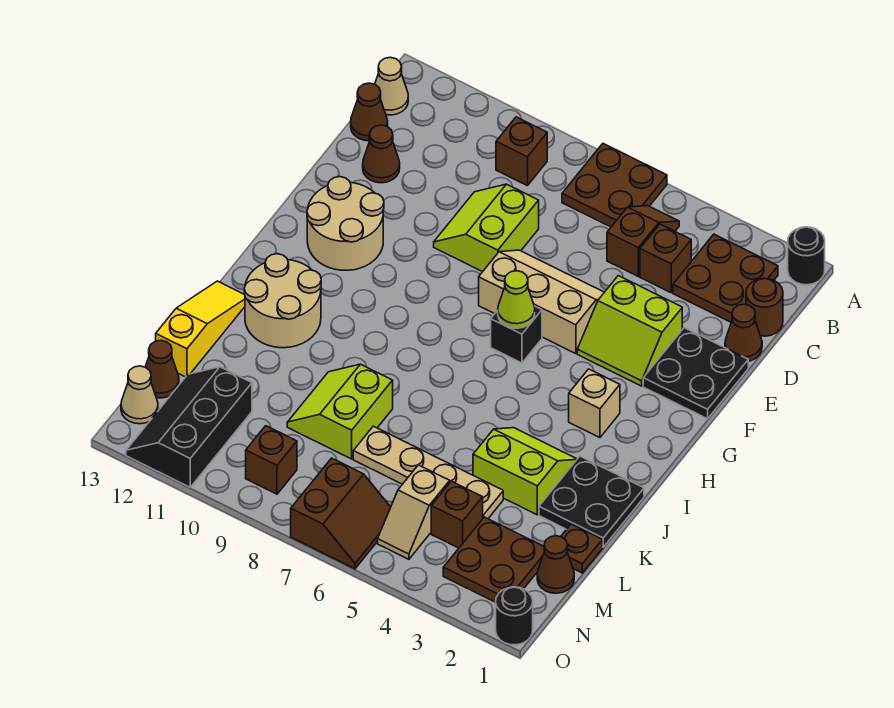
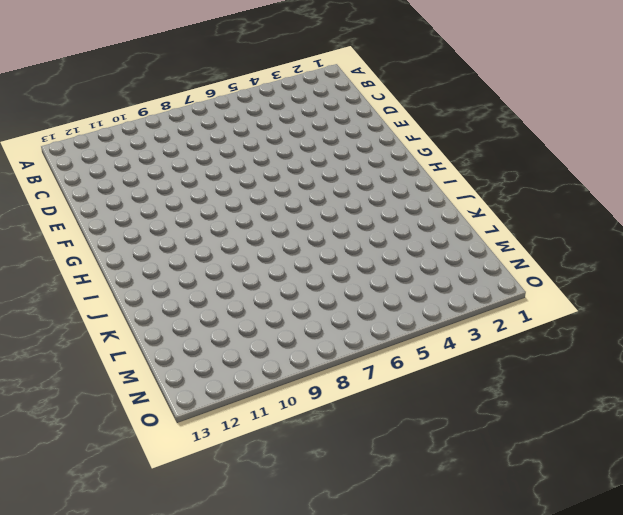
none -> black round brick A1 level 1
none -> brown plate A6:B7 level 1
none -> brown plate B2:C3 level 1
none -> brown slope B5:C5 level 1 top C

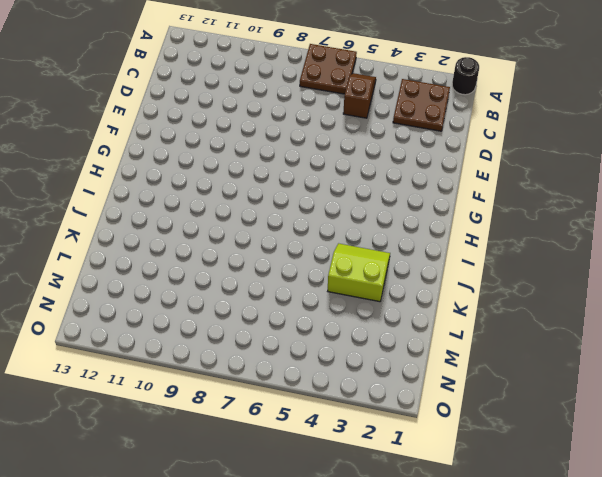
none -> brown brick B9 level 1
none -> tan cone B13 level 1
none -> brown round brick C1 level 1
none -> brown brick C4 level 1

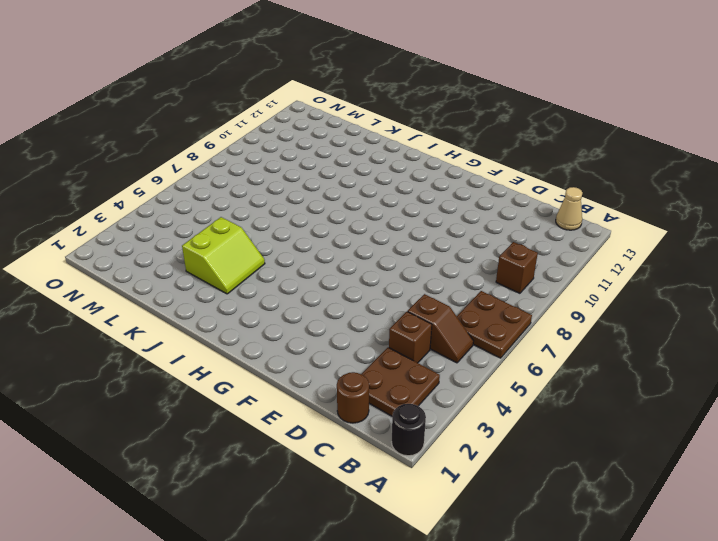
none -> brown cone C13 level 1
none -> brown cone D1 level 1
none -> lime slope D8:E9 level 1 top 8
none -> brown cone D12 level 1

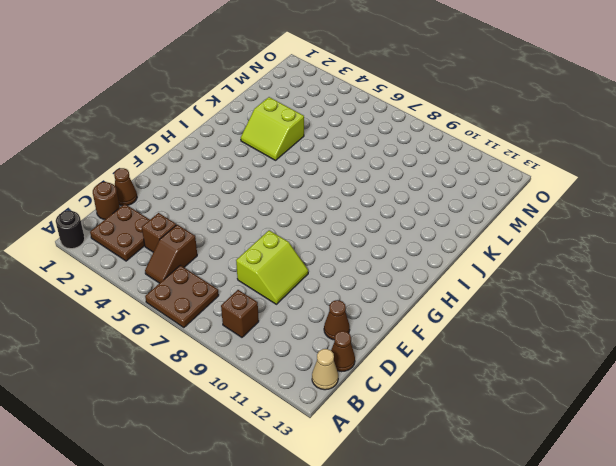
none -> black plate E1:F2 level 1
none -> lime slope E3:F4 level 1 top E
none -> tan slope E5:F7 level 1 top F
none -> tan round brick F11:G12 level 1

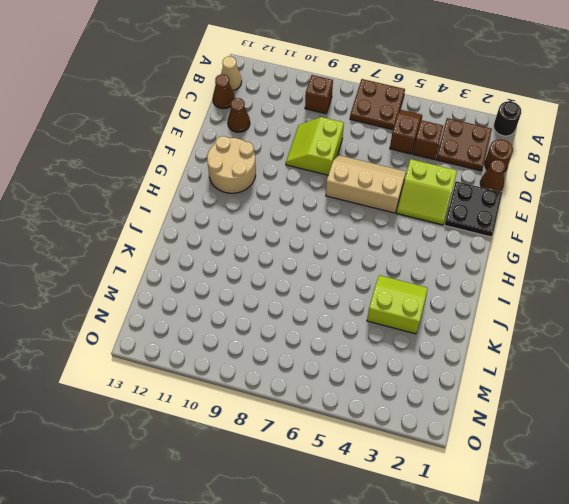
none -> black brick G6 level 1
none -> tan brick H3 level 1
none -> tan round brick I11:J12 level 1
none -> black plate J1:K2 level 1

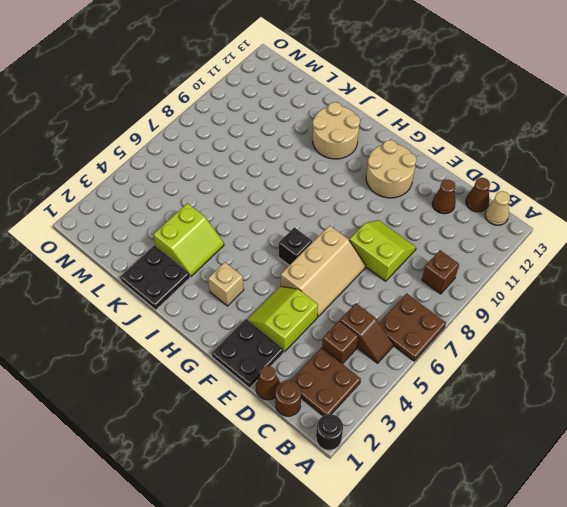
none -> yellow slope J13:L13 level 1 top L
none -> lime slope K8:L9 level 1 top 8
none -> brown plate L1 level 1
none -> tan plate L4:L7 level 1

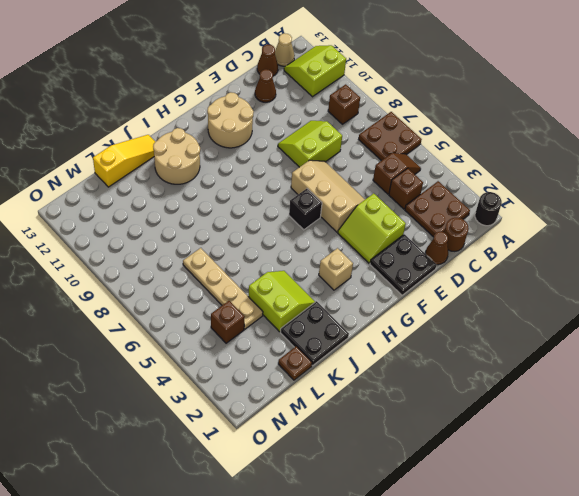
lime slope A11:B12 level 1 top 11 -> lime slope K8:L9 level 1 top 8
none -> brown cone M1 level 1
none -> brown plate M2:N3 level 1
none -> tan slope M5:N5 level 1 top M
none -> black slope M11:O12 level 1 top 11

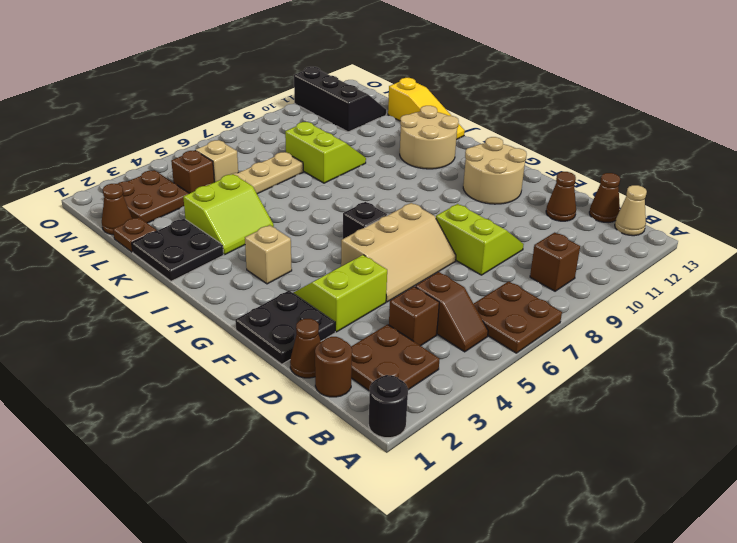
none -> brown cone M13 level 1
none -> brown slope N6:O7 level 1 top 7
none -> brown brick N9 level 1
none -> tan cone N13 level 1

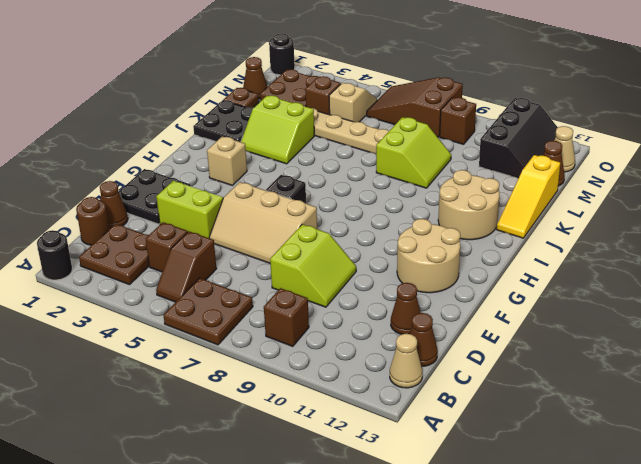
brown slope N6:O8 level 1 top 8 -> brown slope N6:O7 level 1 top 7
none -> lime cone G6 level 2

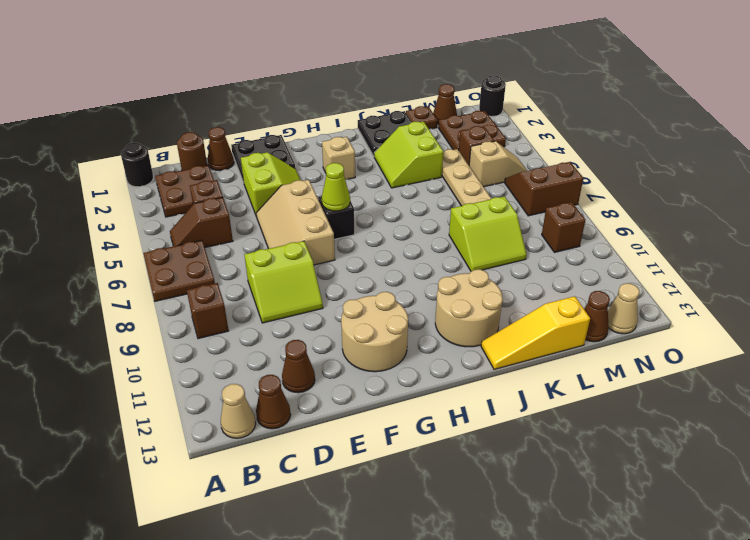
none -> black slope M11:O12 level 1 top 11

